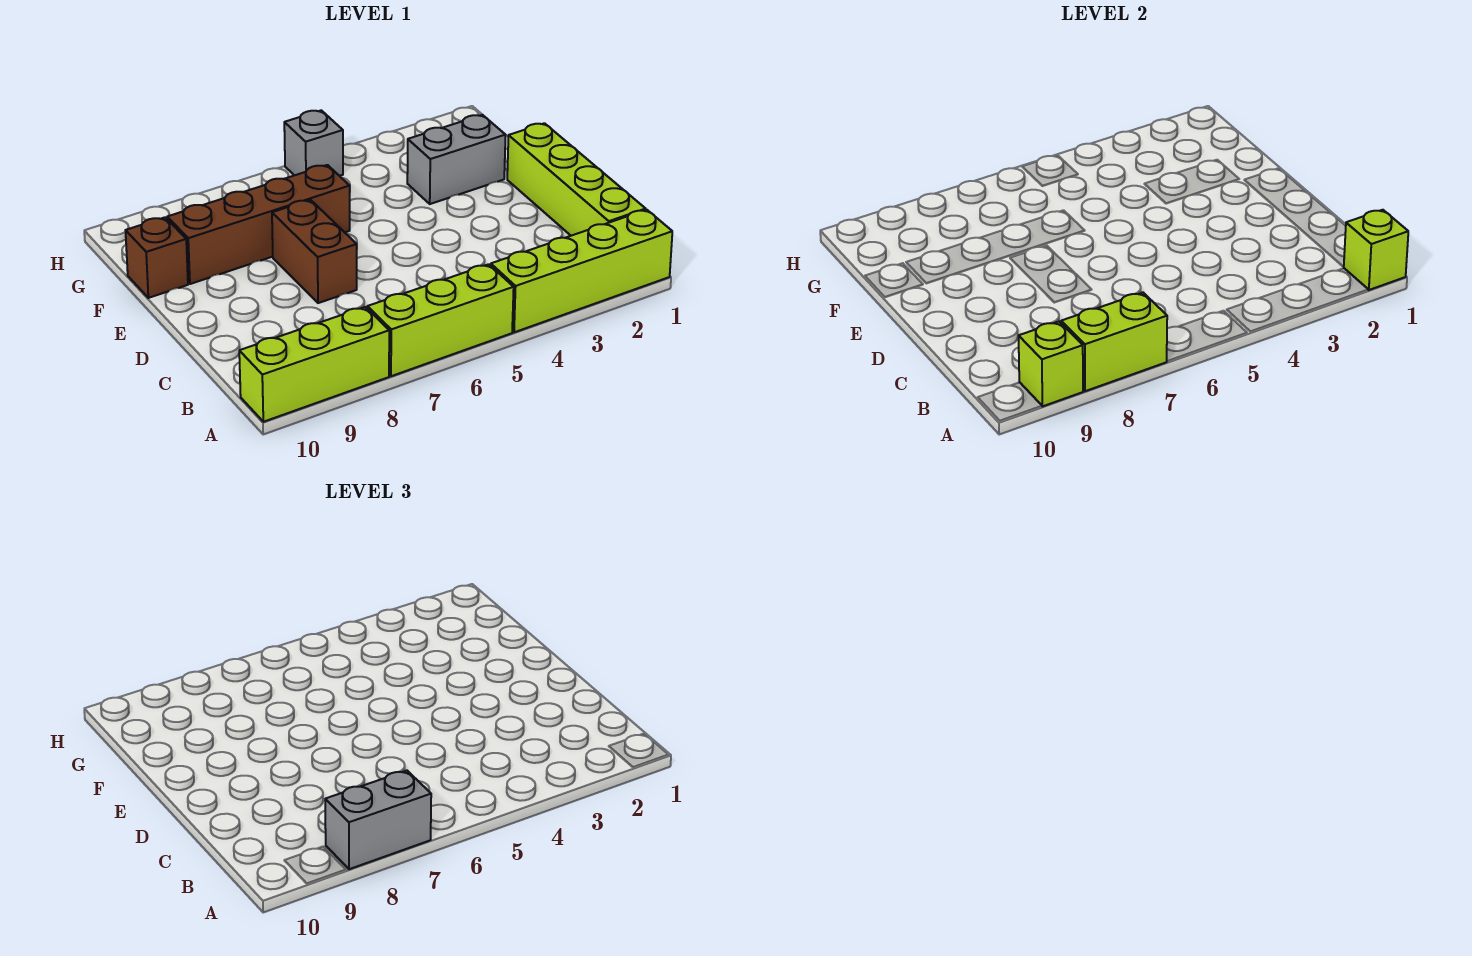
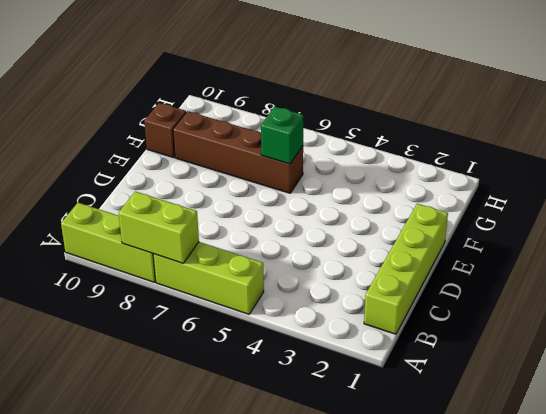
green brick F6 level 2 -> none
none -> lime brick A1:A4 level 1
none -> brown brick D7:E7 level 1
none -> grey brick F2:F3 level 1

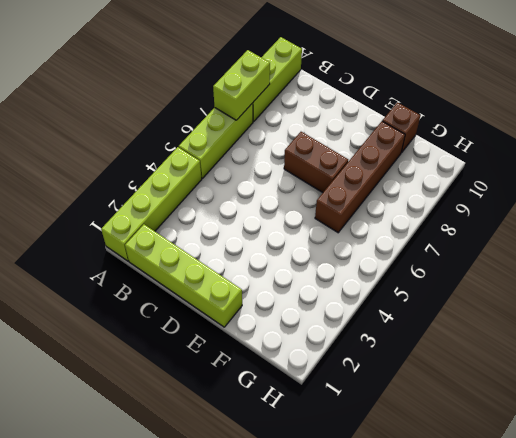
none -> grey brick F2:F3 level 1
none -> grey brick H5 level 1
none -> lime brick A1 level 2

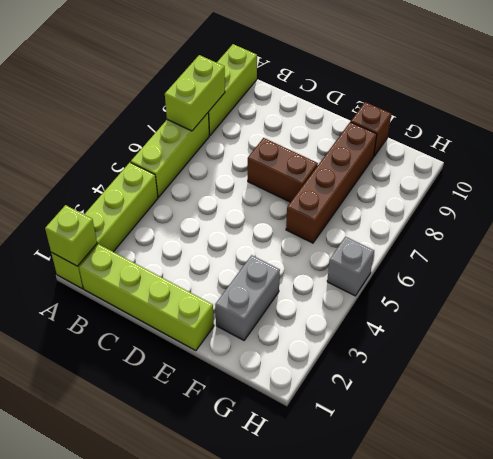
none -> lime brick A9 level 2
none -> grey brick A7:A8 level 3

